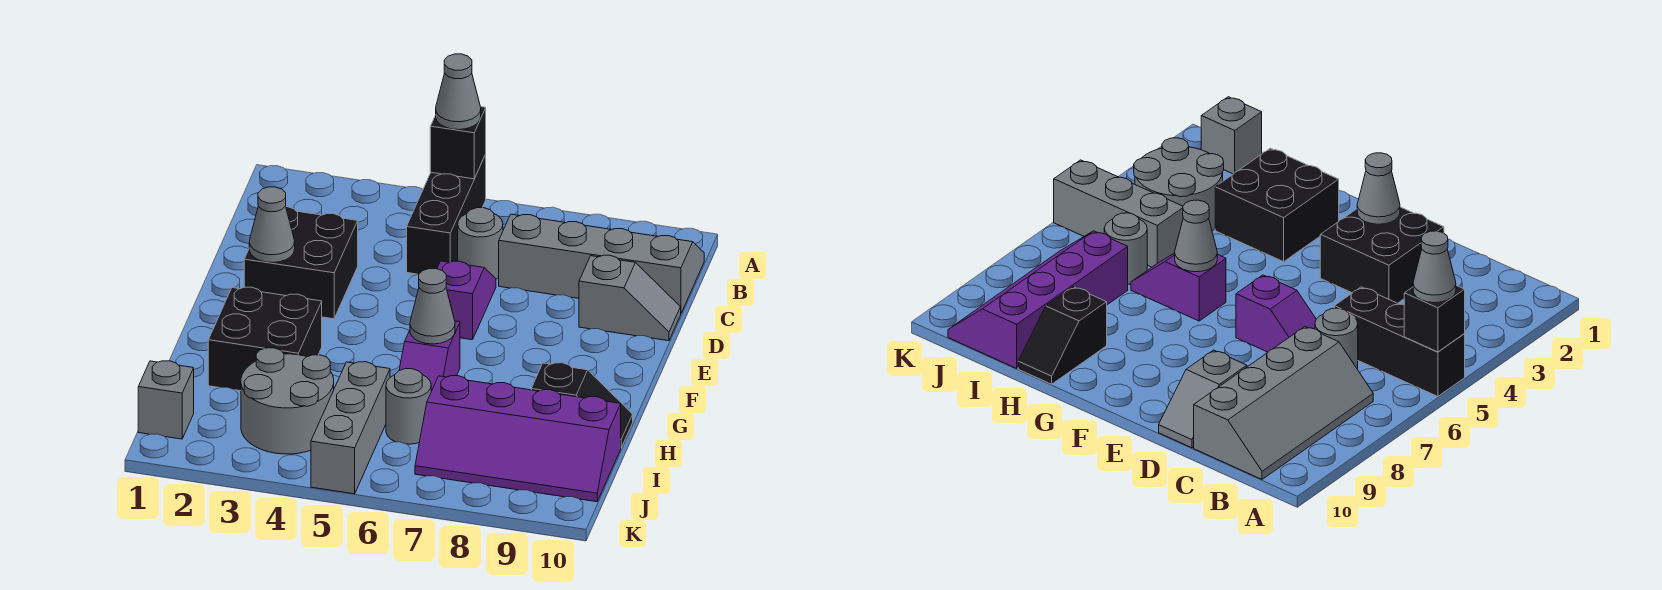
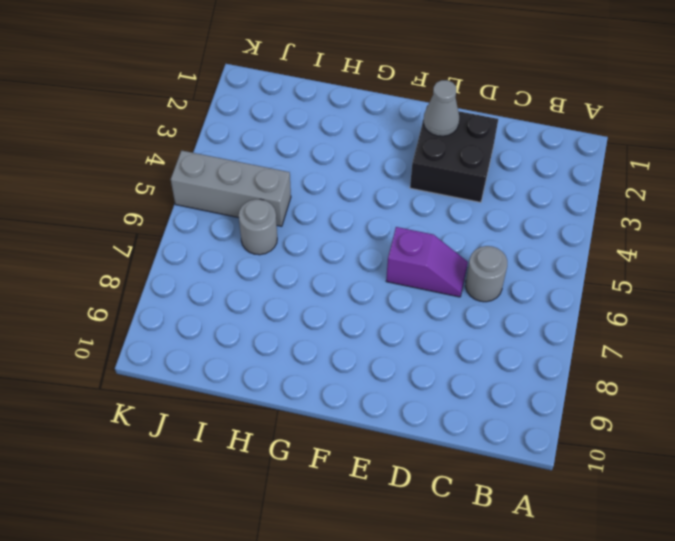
none -> black brick A5:C5 level 1
none -> grey slope B7:C10 level 1 top C
none -> grey slope D9:D10 level 1 top 9

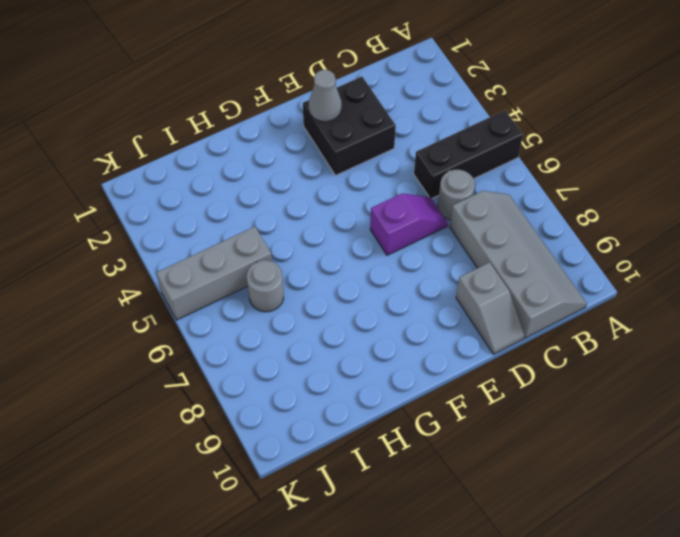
none -> black brick G2:H3 level 1
none -> purple slope G6:H6 level 1 top G
none -> black slope H9:H10 level 1 top 9

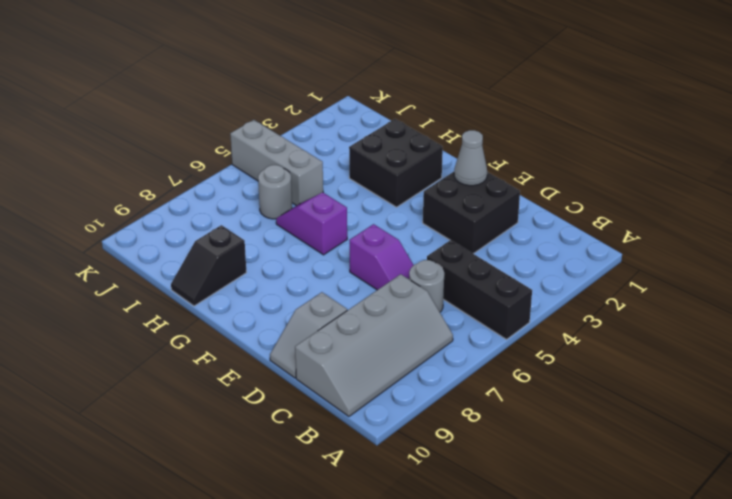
none -> grey round brick I3:J4 level 1
none -> purple slope I7:J10 level 1 top I
none -> grey brick J1 level 1

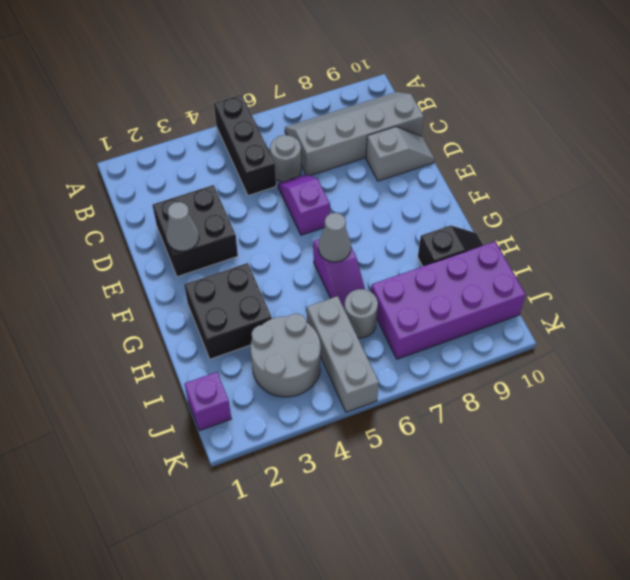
purple brick I7:J10 level 1 -> purple slope I7:J10 level 1 top I
purple brick J1 level 1 -> grey brick J1 level 1
none -> black brick A5 level 2
none -> grey cone A5 level 3

